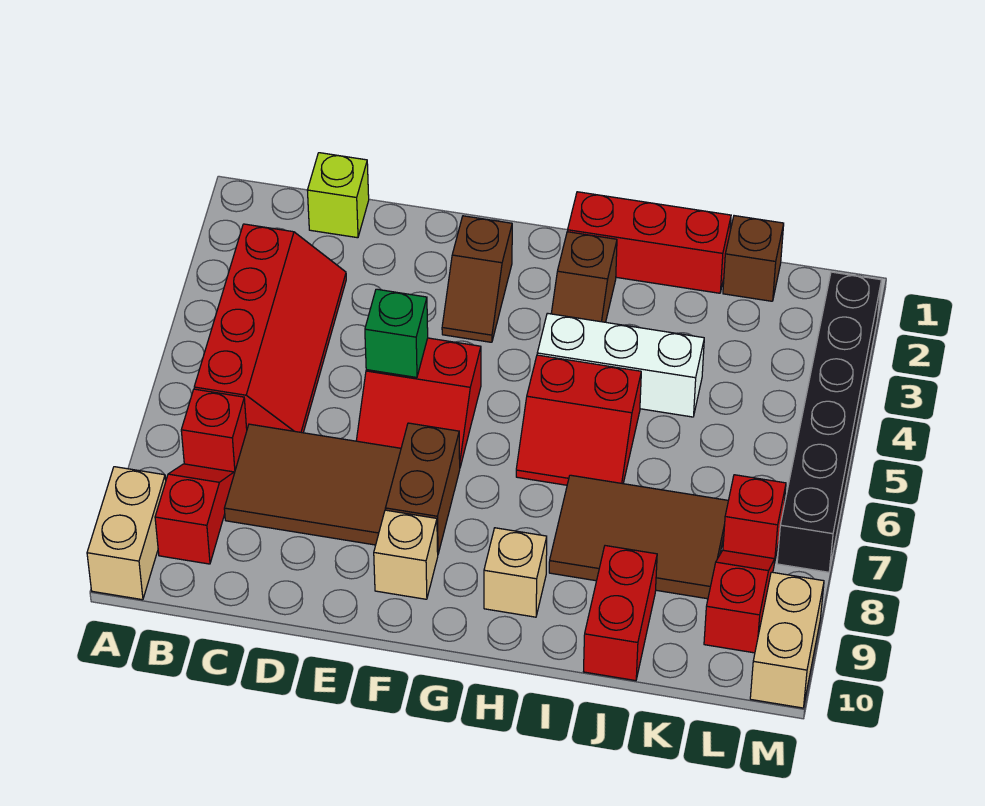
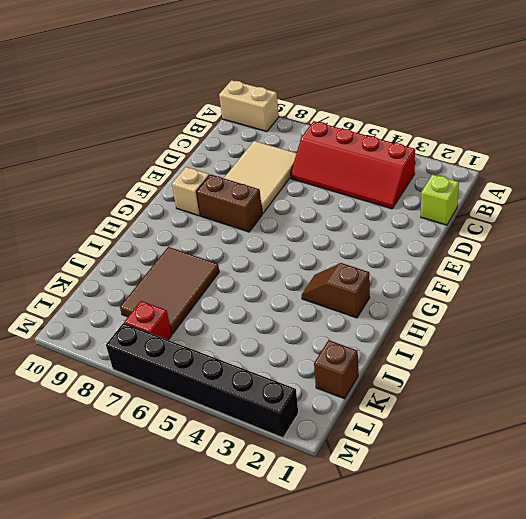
tan tile C7:E8 level 1 -> brown tile C7:E8 level 1
none -> red brick B7 level 1
none -> red slope B8:B9 level 1 top 9
none -> red slope E5:F6 level 1 top 5

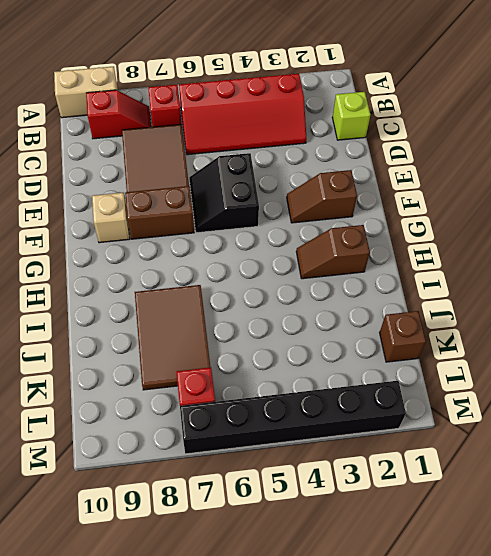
black slope E5:F6 level 1 top 5 -> red slope E5:F6 level 1 top 5
none -> red brick H1:J1 level 1
none -> white brick H4:J4 level 1
none -> red slope H5:I6 level 1 top 5

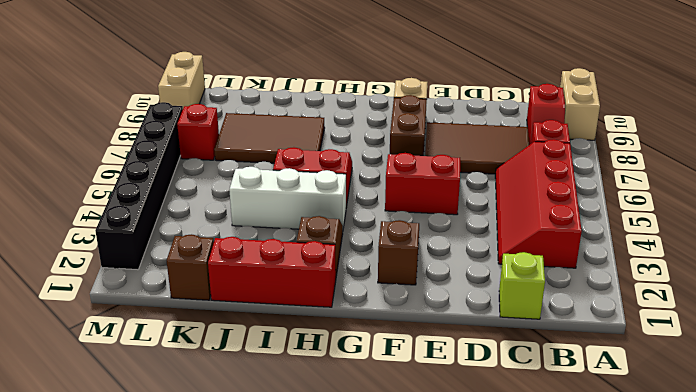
none -> tan brick H9 level 1
none -> red brick J9:J10 level 1
none -> red slope L8:L9 level 1 top 9

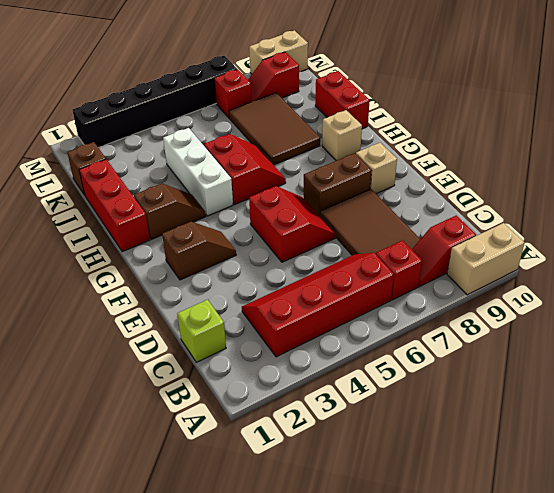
red brick I10:J10 level 1 -> red brick J9:J10 level 1
none -> green brick E5 level 2

